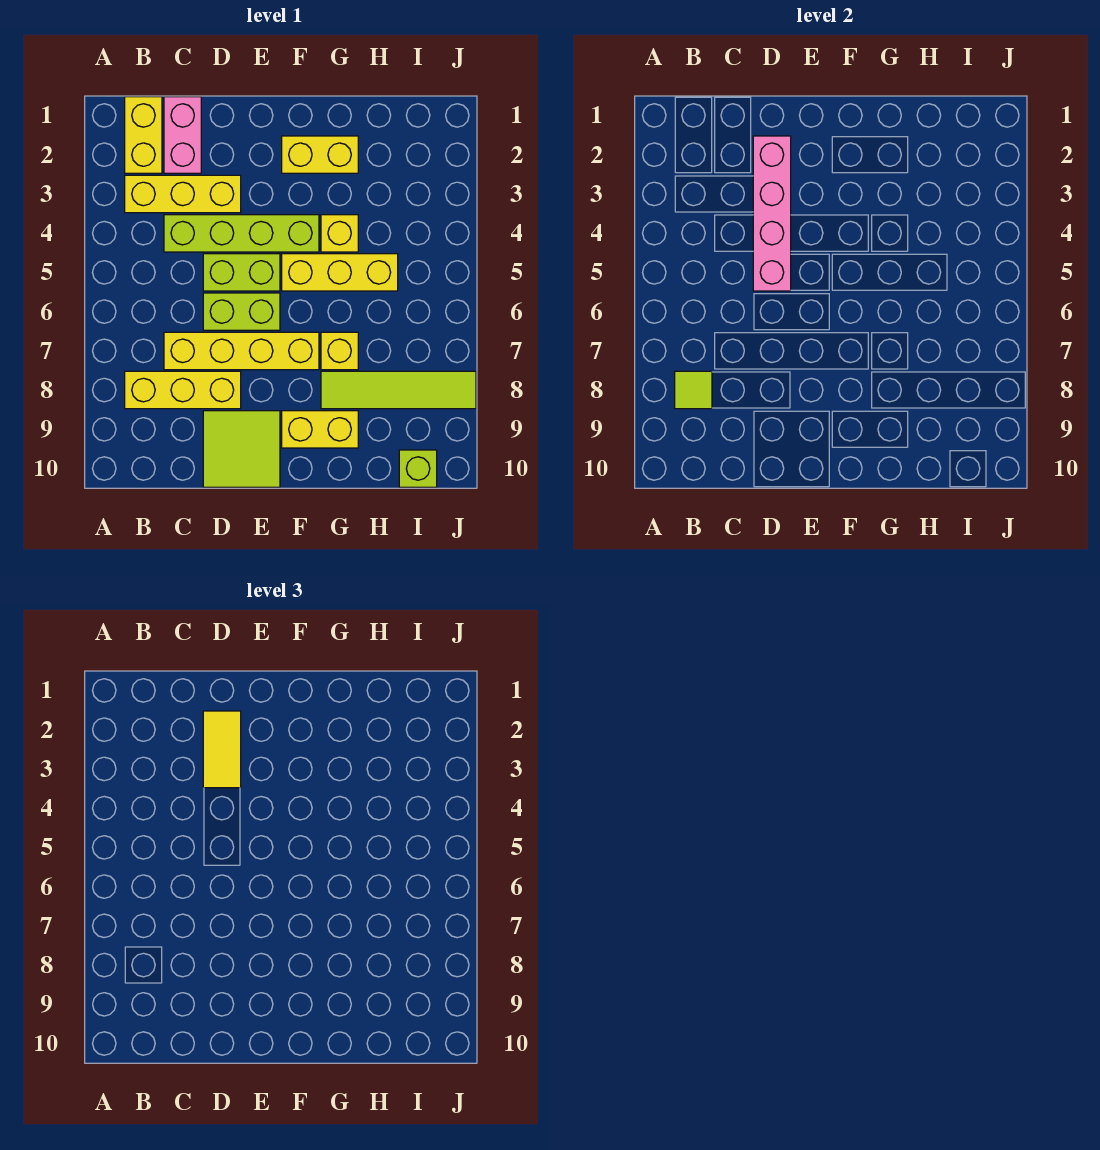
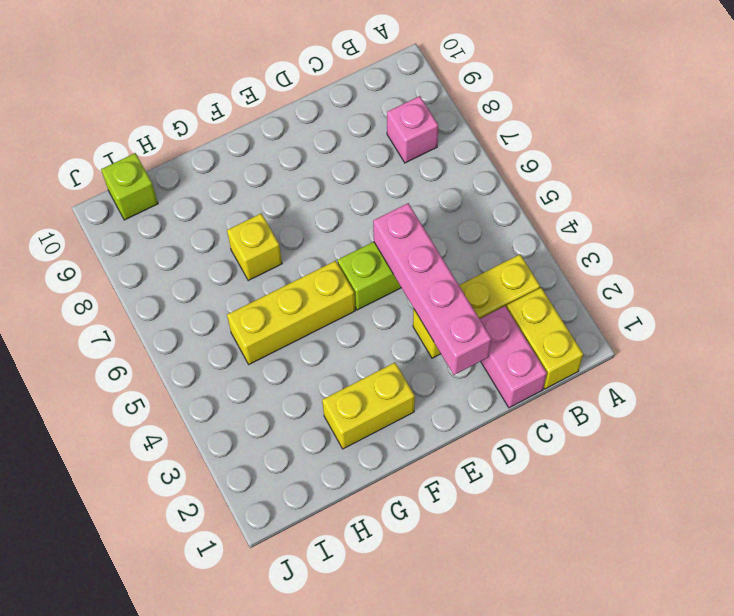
pink brick B8 level 1 -> yellow brick B8:D8 level 1
none -> lime brick C4:F4 level 1
none -> yellow brick C7:F7 level 1
none -> lime brick D6:E6 level 1

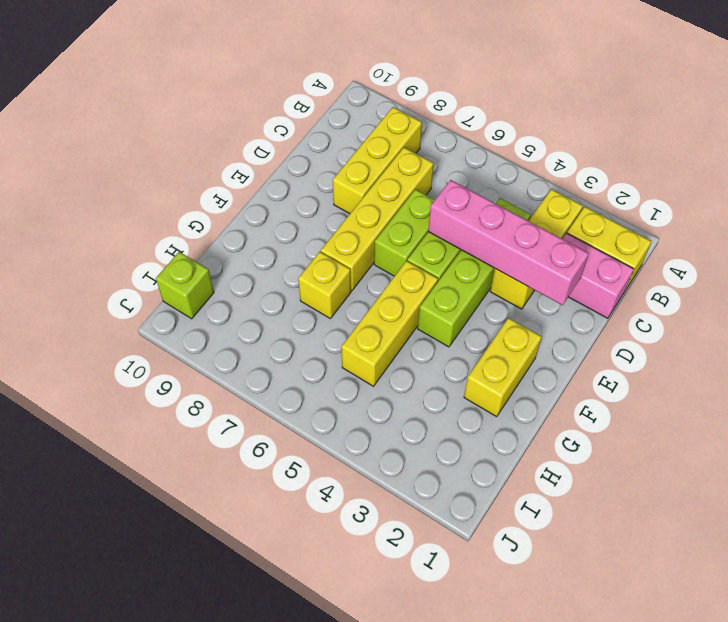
none -> lime tile D9:E10 level 1
none -> yellow brick F9:G9 level 1
none -> yellow brick G4 level 1

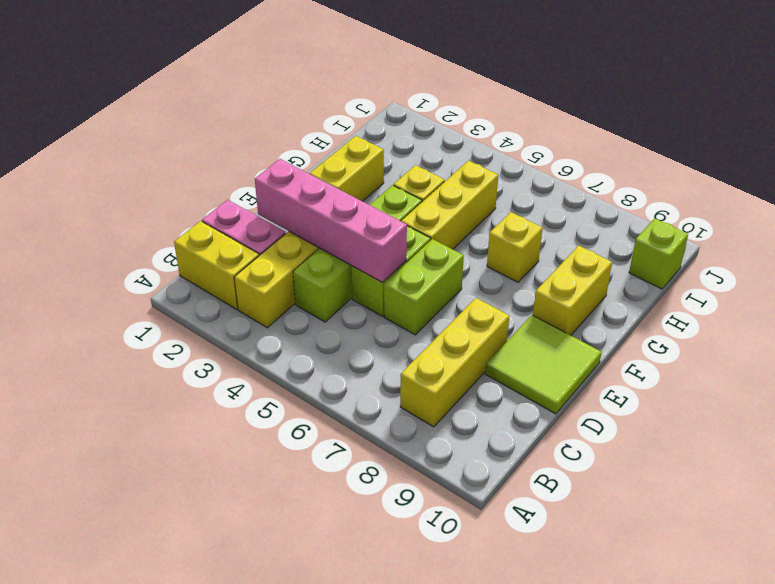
none -> yellow brick C7:F7 level 1
none -> lime tile G8:J8 level 1
none -> lime tile B8 level 2

